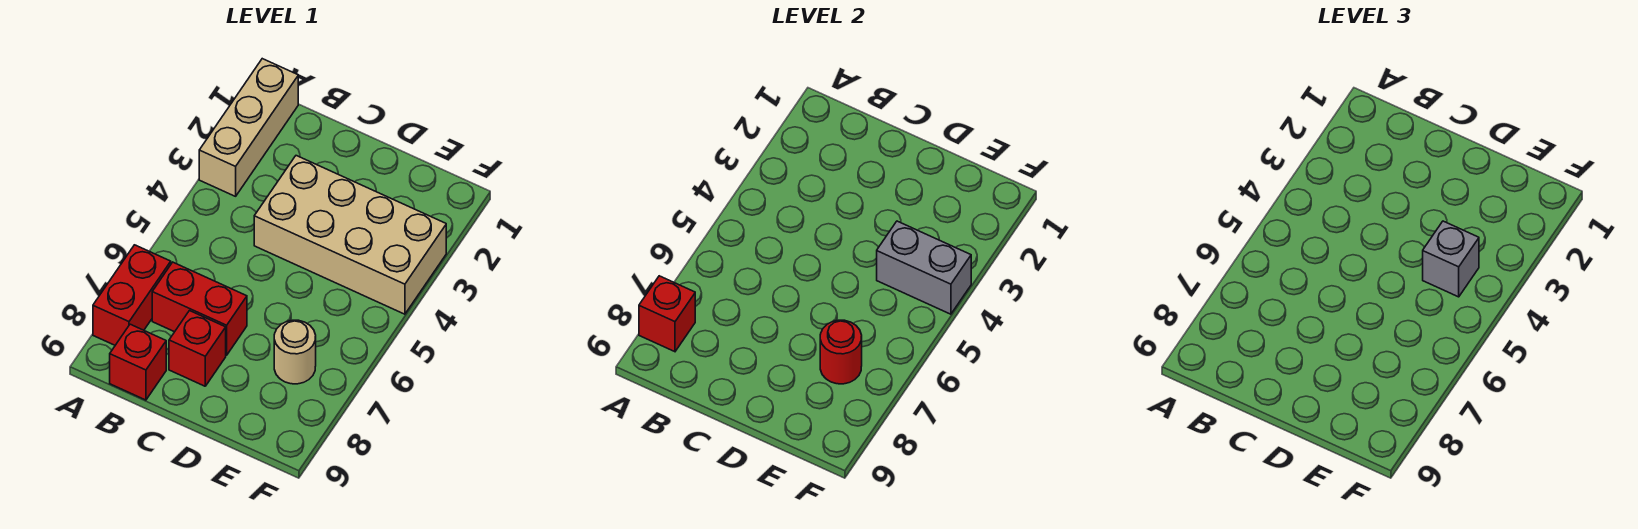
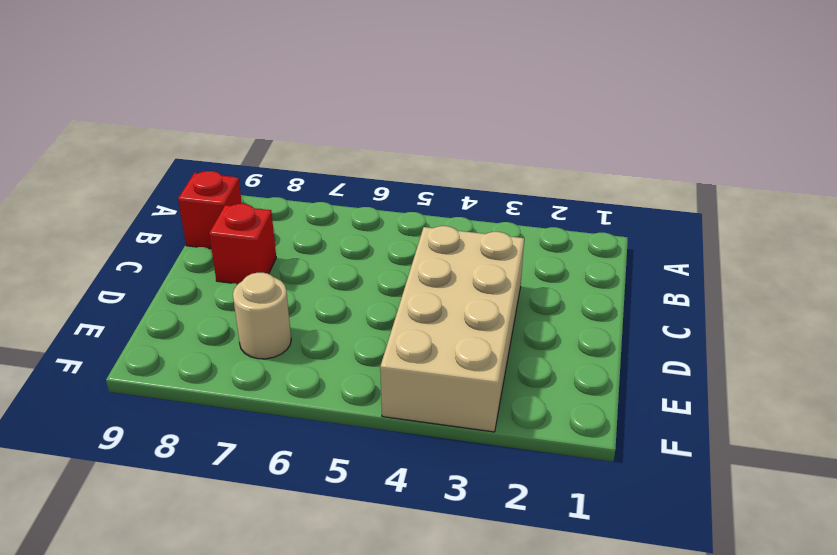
none -> tan brick A1:A3 level 1
none -> red brick A7:A8 level 1

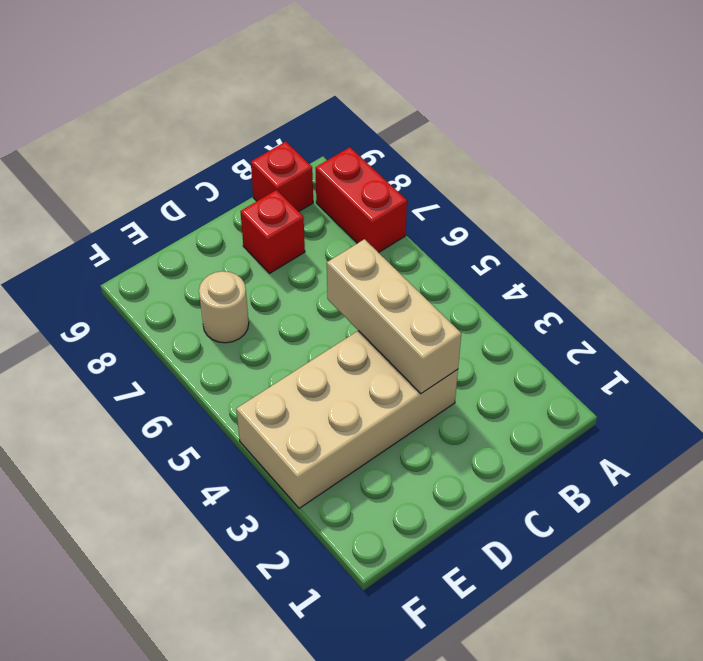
tan brick C3:C5 level 2 -> tan brick A1:A3 level 1
none -> red brick B7:C7 level 1
none -> red brick A8 level 2

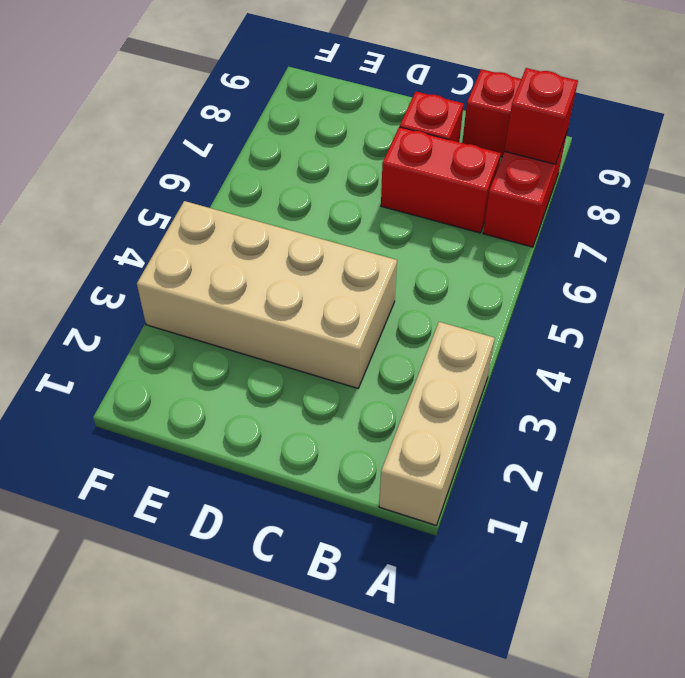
none -> tan round brick E7 level 1
none -> grey brick E4:F4 level 2

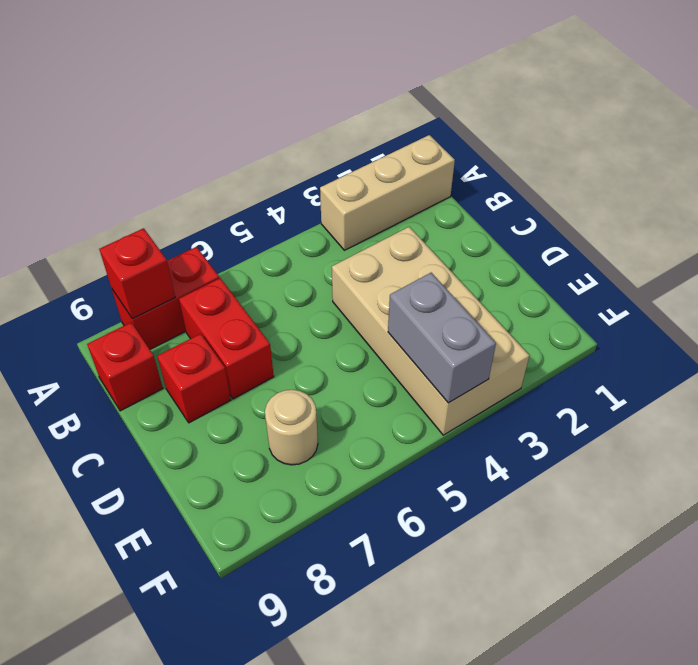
none -> red round brick E7 level 2
none -> grey brick E4 level 3

